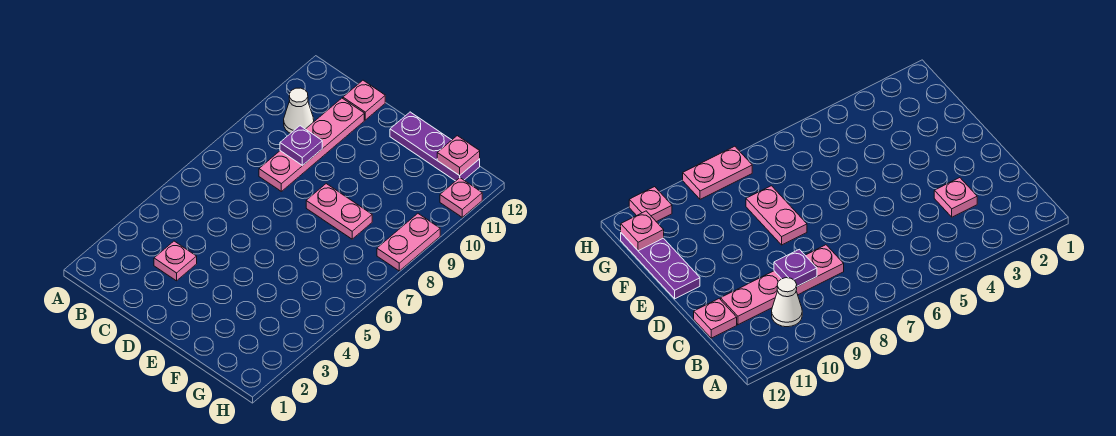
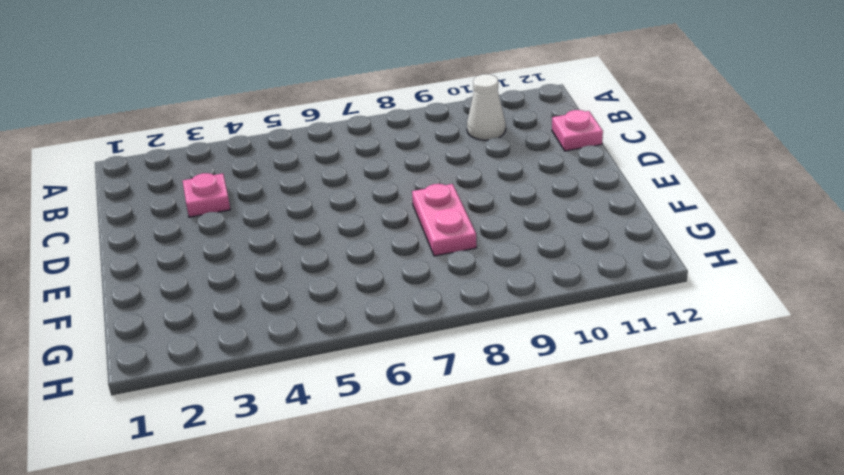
none -> pink plate C8:C11 level 1
none -> purple plate E12:G12 level 1

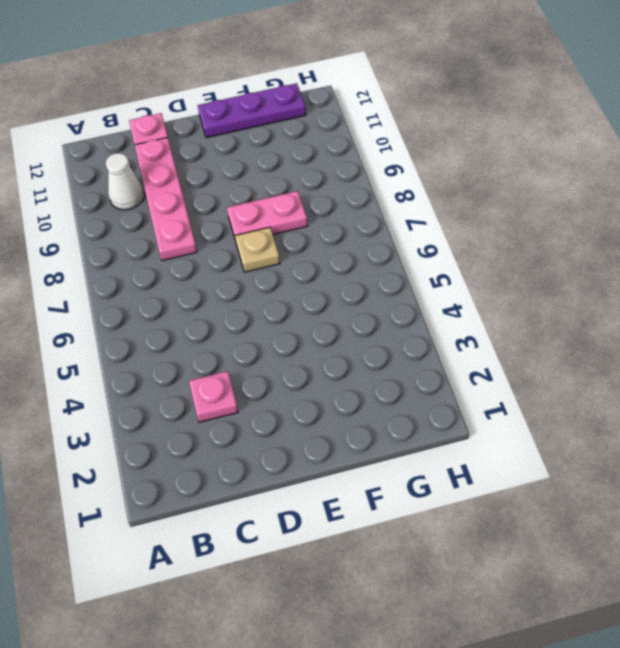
tan plate E7 level 1 -> none
none -> pink plate H8:H9 level 1
none -> pink plate H11 level 1

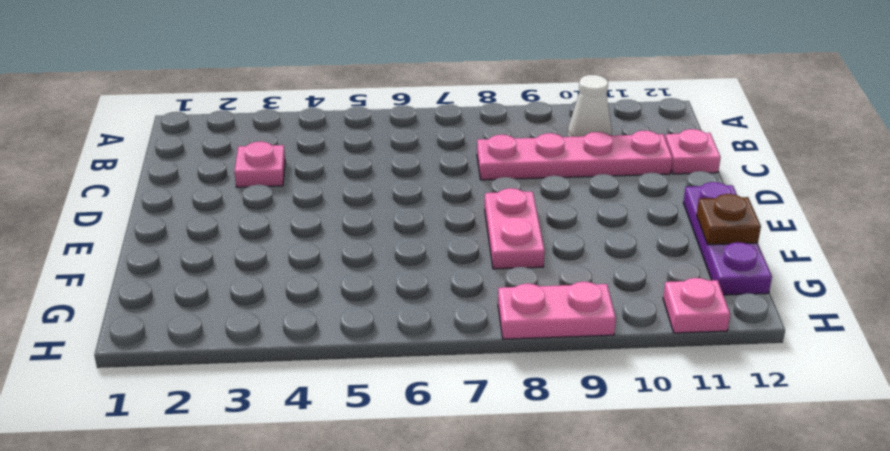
brown plate F12 level 2 -> none
none -> purple plate C9 level 2
none -> pink plate G12 level 2

